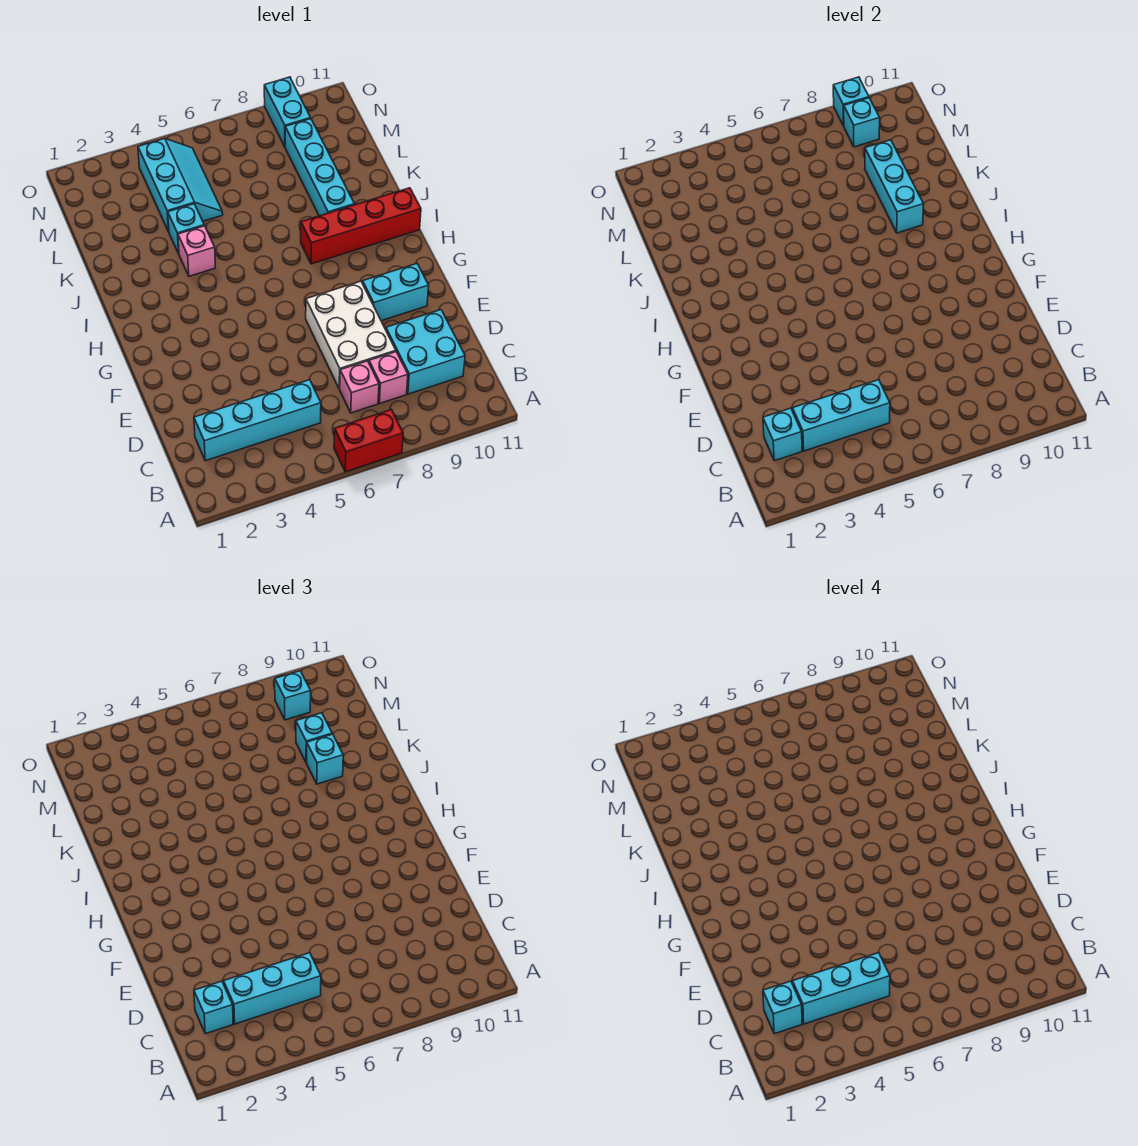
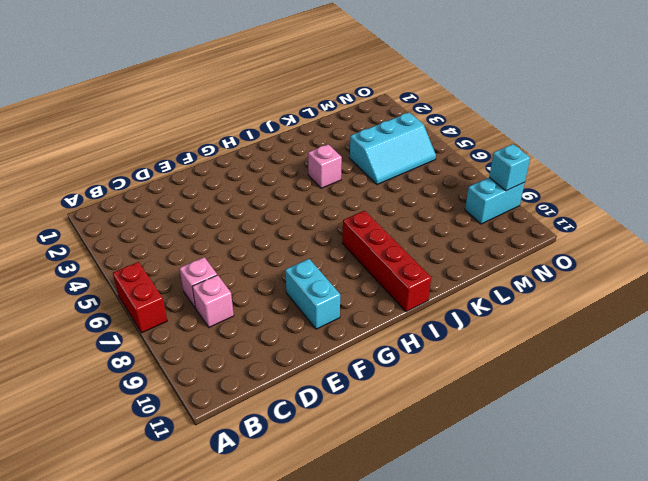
none -> cyan brick C2:C5 level 1
none -> cyan brick C9:D10 level 1
none -> white brick D7:F8 level 1

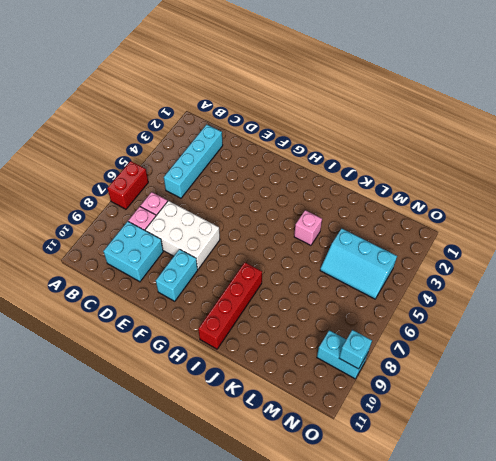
none -> cyan brick J9:M9 level 1
none -> cyan brick K4 level 1
none -> cyan brick C2 level 2

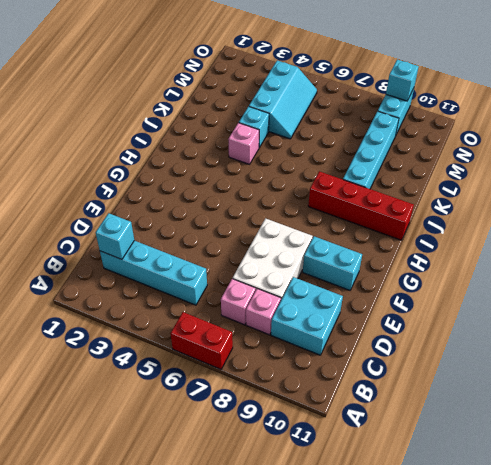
none -> cyan brick C3:C5 level 2
none -> cyan brick J9:L9 level 2
none -> cyan brick N9 level 2

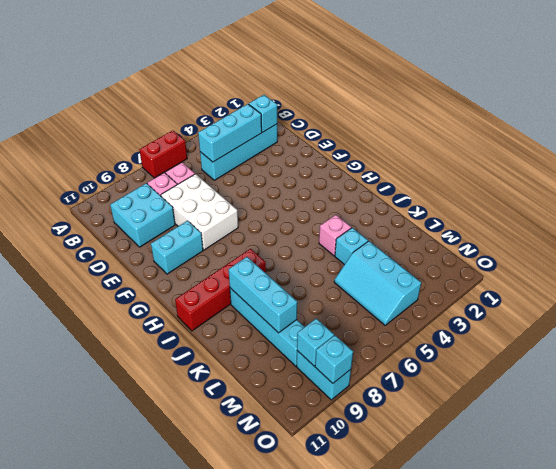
none -> cyan brick C2 level 3
none -> cyan brick C3:C5 level 3
none -> cyan brick K9 level 3

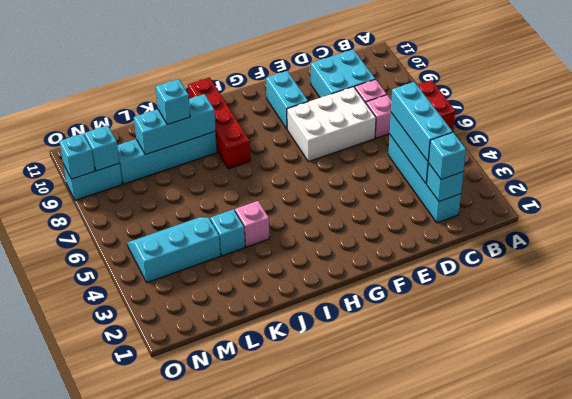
none -> cyan brick L9 level 3
none -> cyan brick N9 level 3
none -> cyan brick C2 level 4

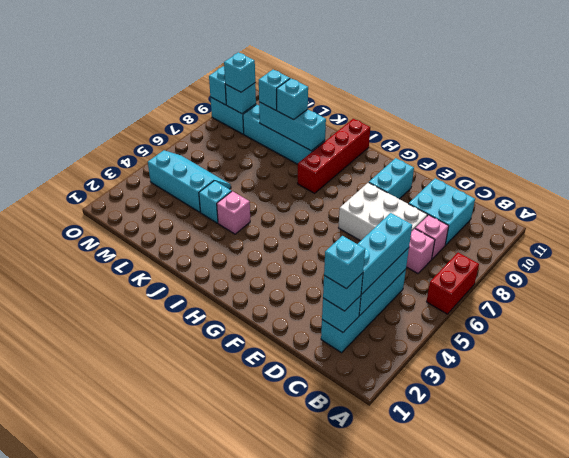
none -> cyan brick C3:C5 level 4

